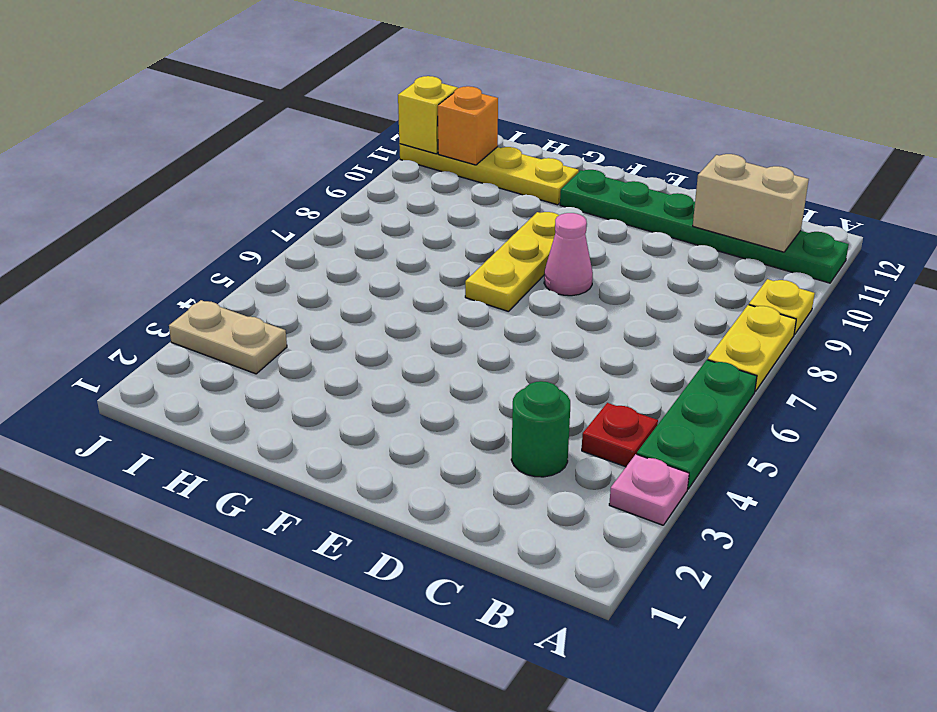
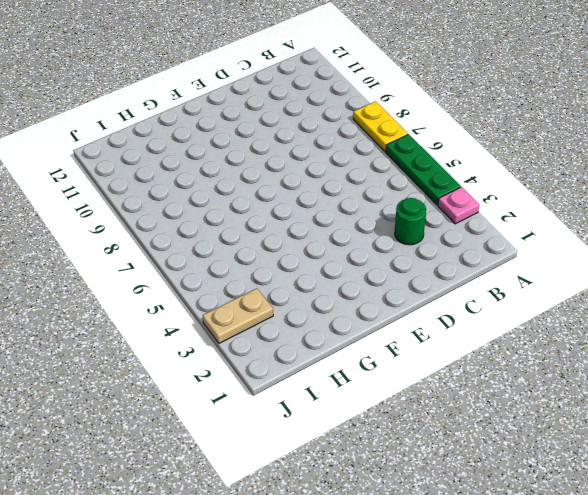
none -> yellow plate A9 level 1
none -> green plate A11:F11 level 1
none -> red plate B4 level 1

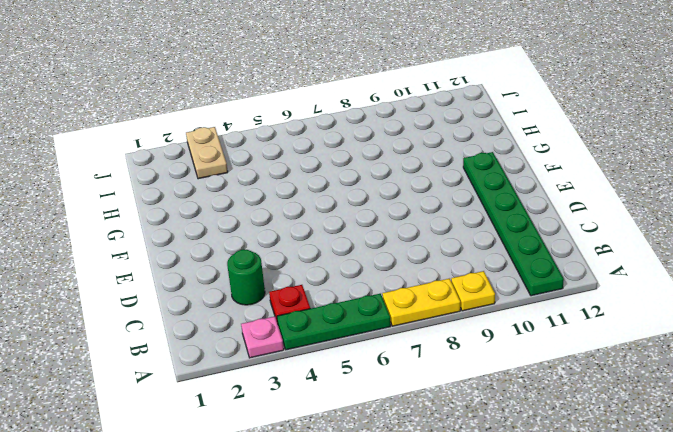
none -> pink cone E8 level 1
none -> yellow plate F7:F9 level 1
none -> yellow plate G11:J11 level 1

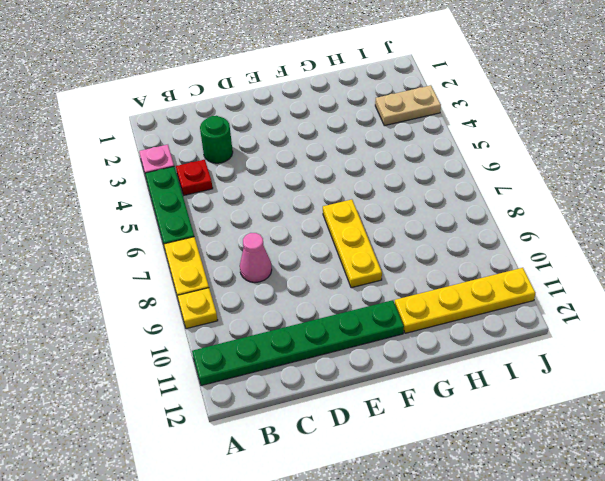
pink cone C8 level 1 -> pink cone E8 level 1
none -> tan brick B11:C11 level 2
none -> orange brick I11 level 2
none -> yellow brick J11 level 2

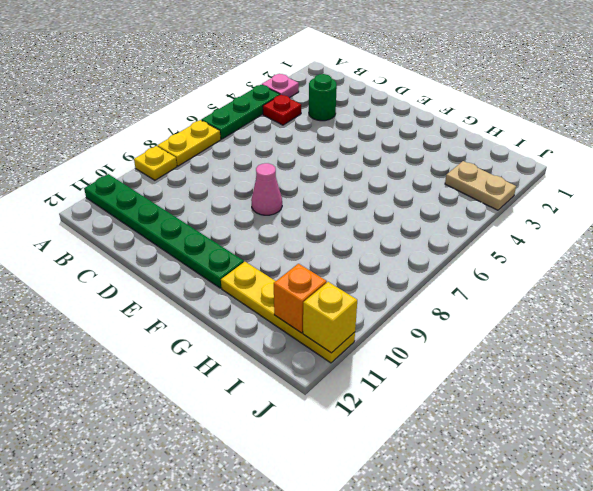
none -> yellow plate F7:F9 level 1
none -> tan brick B11:C11 level 2

